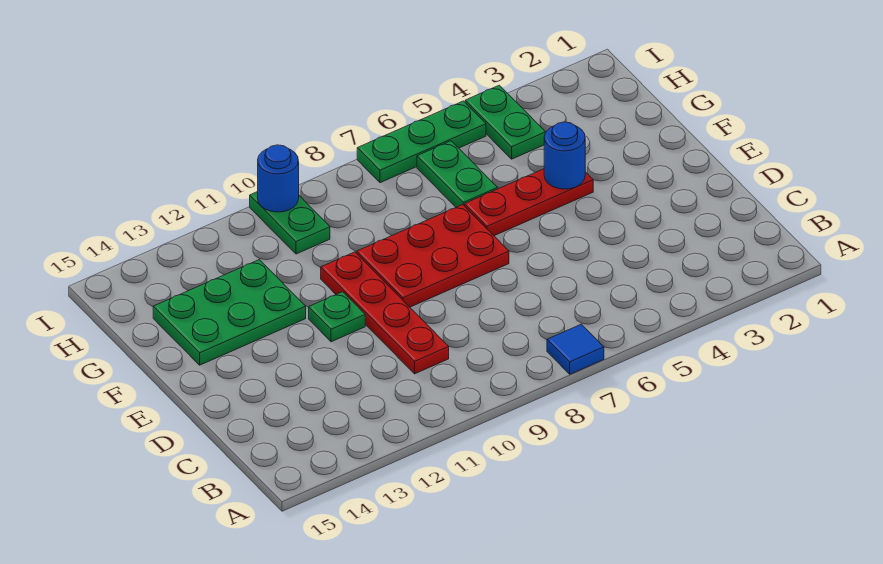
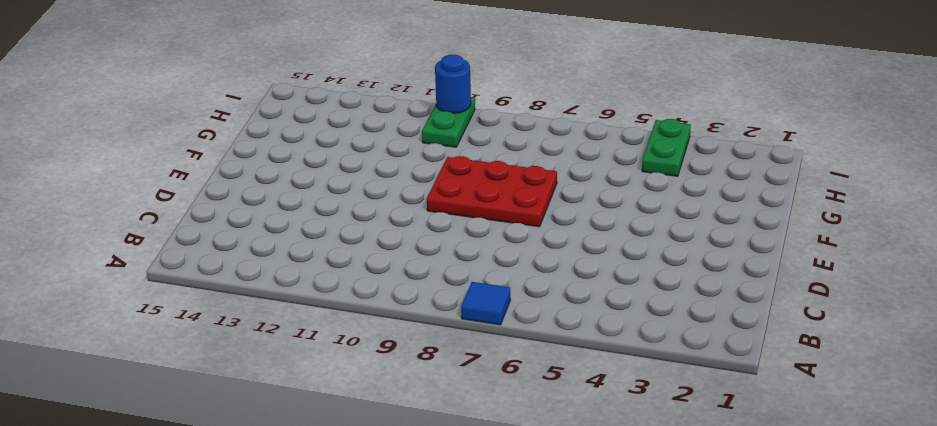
none -> red plate C10:F10 level 1
none -> green plate E11 level 1
none -> red plate F4:F6 level 1

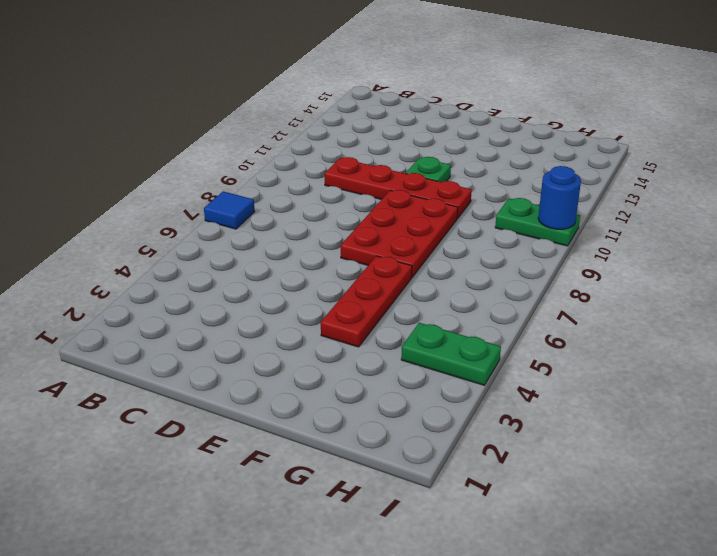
none -> green plate F12:G14 level 1
none -> green plate G6:H6 level 1
none -> green plate I5:I7 level 1

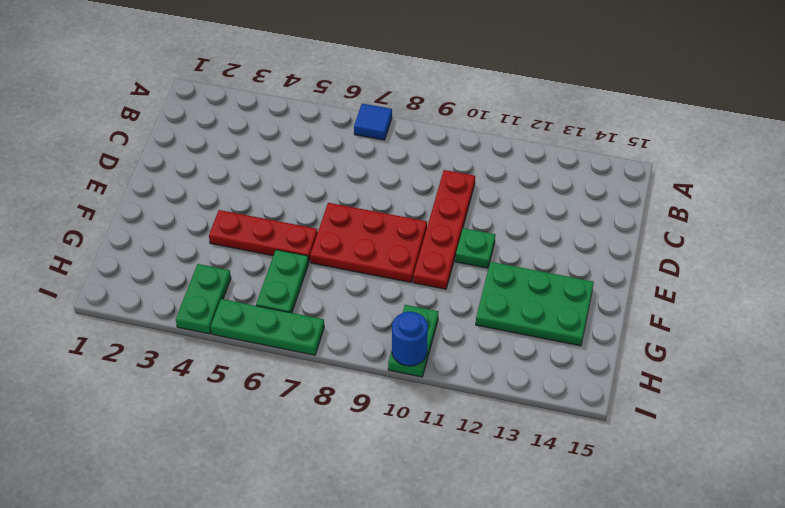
none -> blue round brick F4 level 2

